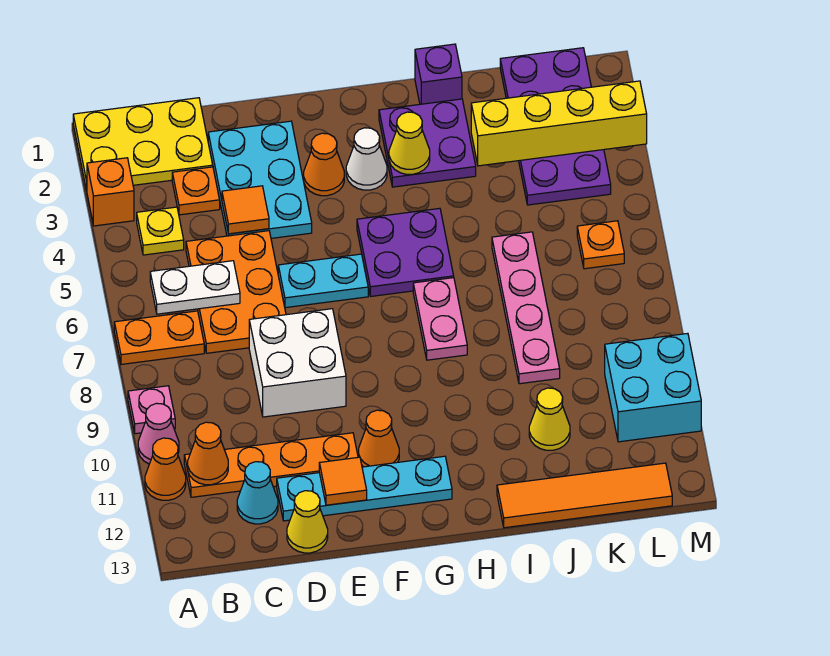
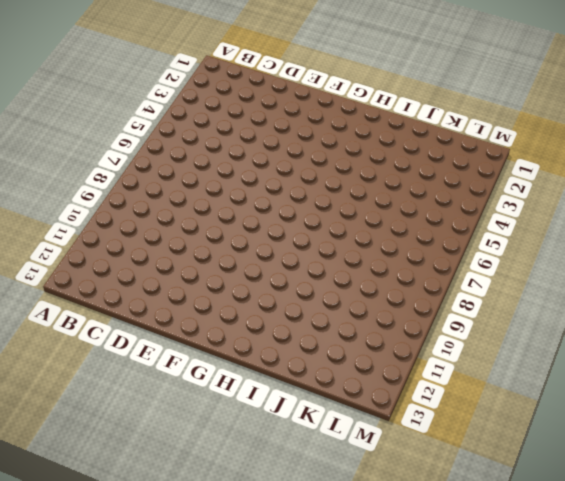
none -> yellow plate A1:C2 level 1
none -> orange brick A3 level 1
none -> orange plate A7:B7 level 1
none -> pink plate A9 level 1

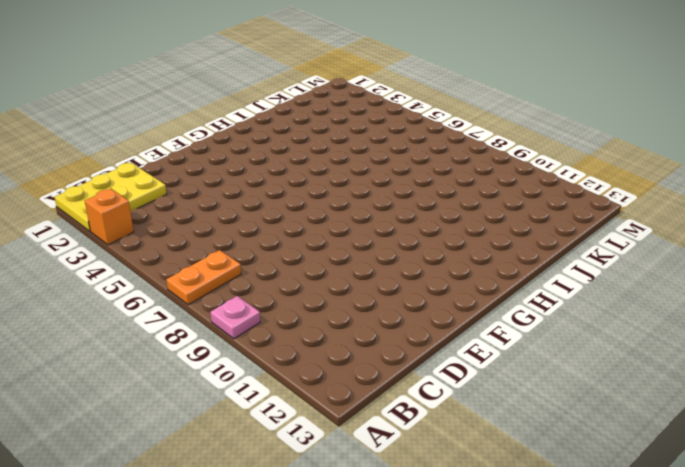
none -> pink cone A10 level 1
none -> orange cone A11 level 1
none -> yellow plate B4 level 1
none -> orange plate B11:E11 level 1

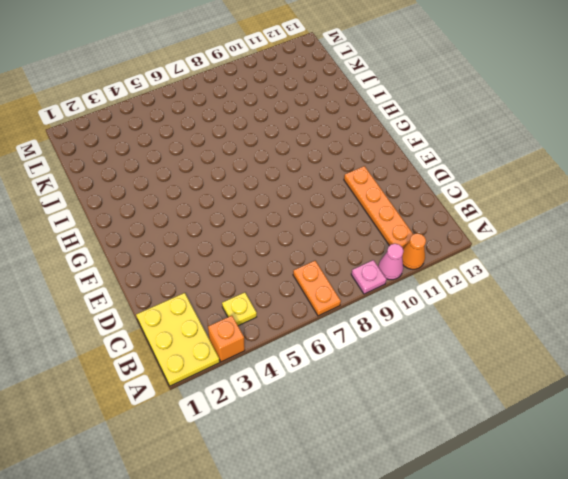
none -> orange plate C3 level 1
none -> orange plate C5:D7 level 1
none -> cyan cone C12 level 1
none -> cyan plate D2:E4 level 1

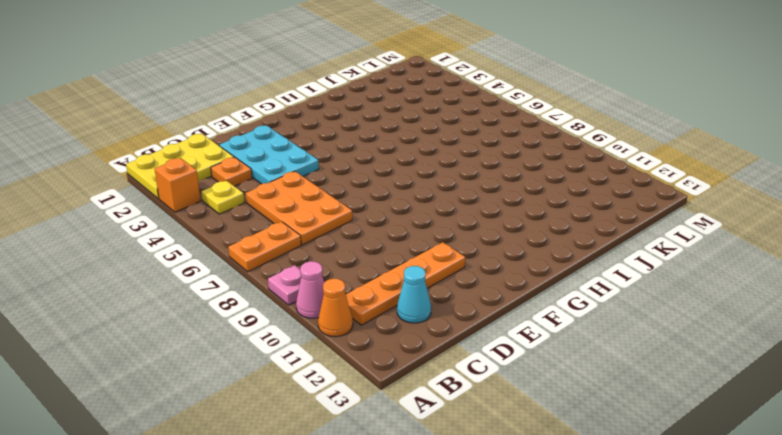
none -> white brick D8:E9 level 1
none -> cyan plate D12:G12 level 1
none -> yellow cone D13 level 1
none -> cyan plate E6:F6 level 1

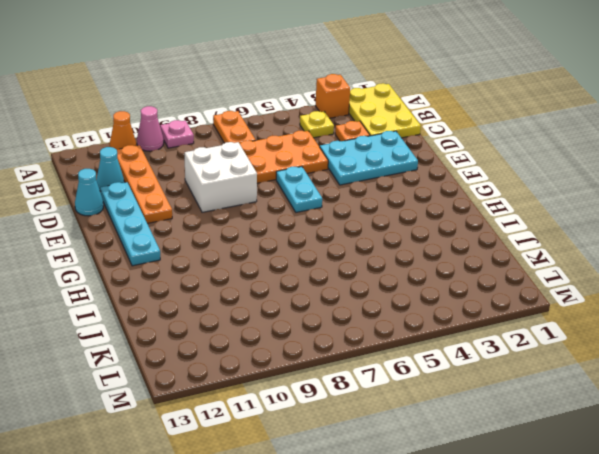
cyan cone D13 level 1 -> yellow cone D13 level 1
none -> orange cone F3 level 1
none -> orange cone F11 level 1
none -> white cone G3 level 1
none -> purple plate G5:H6 level 1

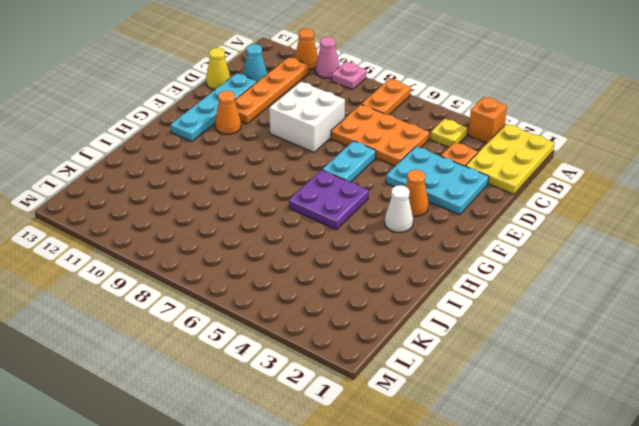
none -> purple plate H2:I3 level 1
none -> pink plate H7:H8 level 1
none -> purple brick I1 level 1
none -> orange tile I13:L13 level 1

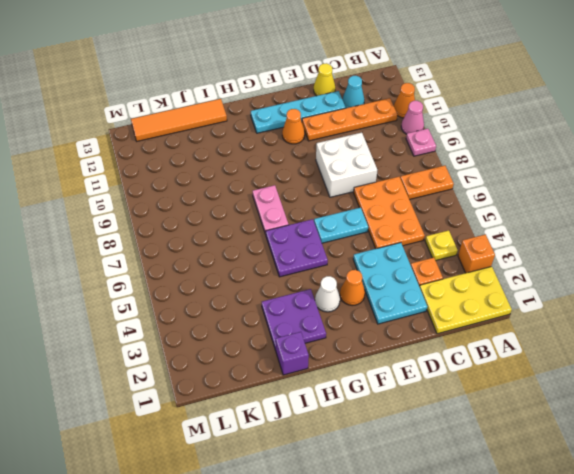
none -> pink plate J6:J9 level 1
none -> yellow cone J11 level 1
none -> purple plate K1:L4 level 1
none -> orange plate L6 level 1

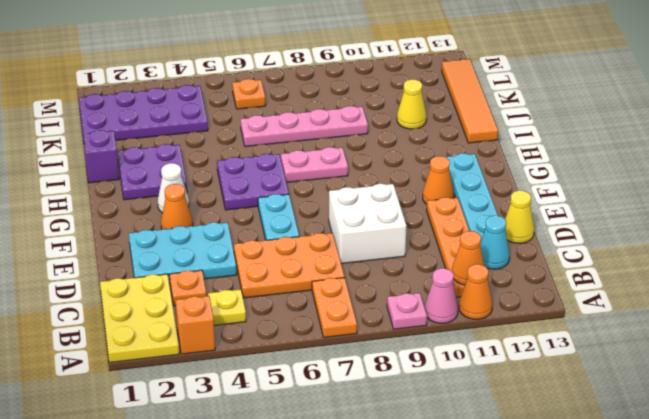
none -> cyan brick L10:M11 level 1
none -> white plate B6:C6 level 2
none -> orange tile D4 level 2
none -> orange tile E12 level 2

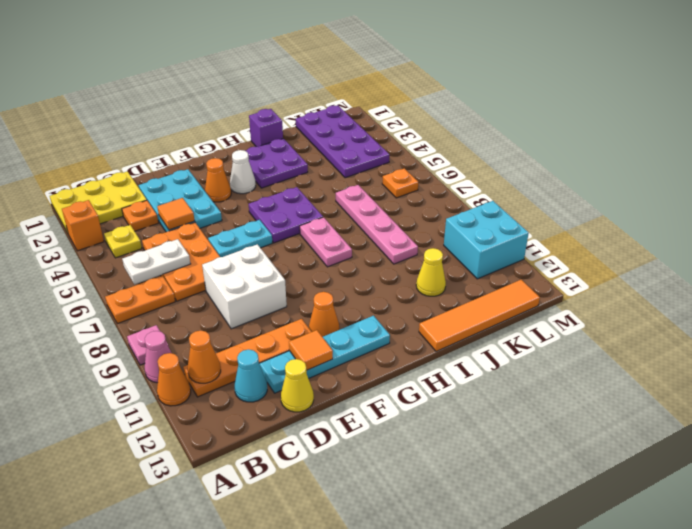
none -> yellow cone H3 level 2
none -> yellow brick J3:M3 level 2

